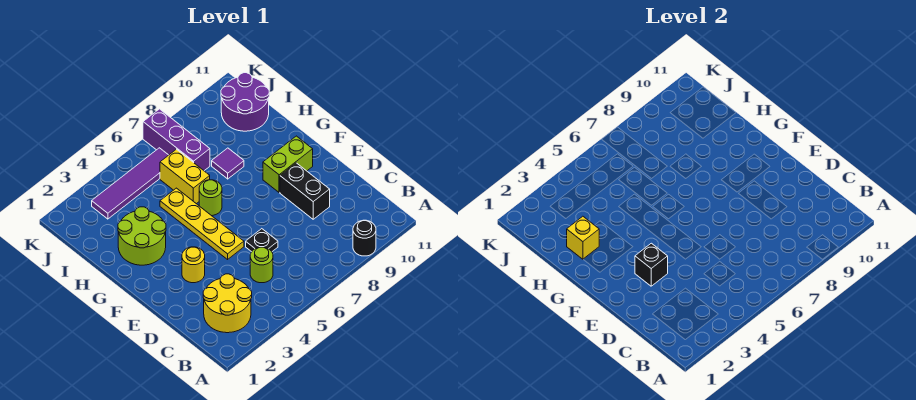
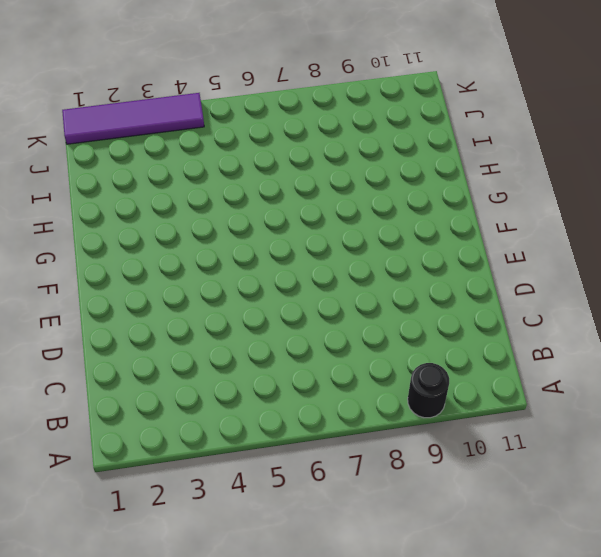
purple tile K1:K4 level 1 -> purple tile J3:J6 level 1
none -> yellow round brick B2:C3 level 1
none -> lime round brick C5 level 1
none -> black plate D6 level 1

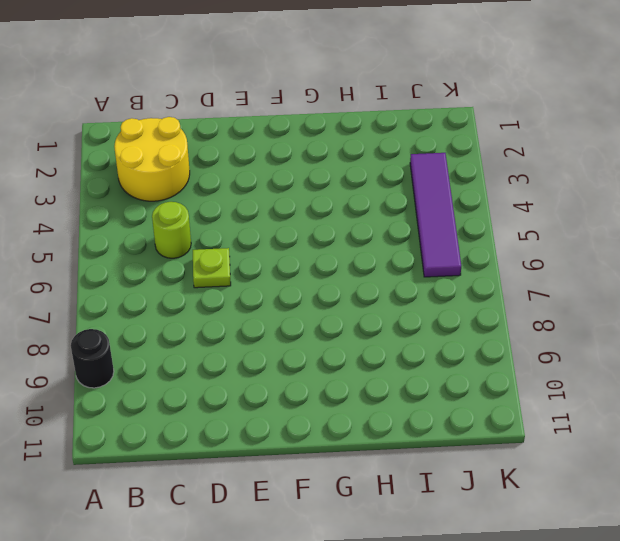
lime plate D6 level 1 -> black plate D6 level 1
none -> black brick D9:E9 level 1
none -> yellow round brick E3 level 1
none -> yellow plate E5:H5 level 1

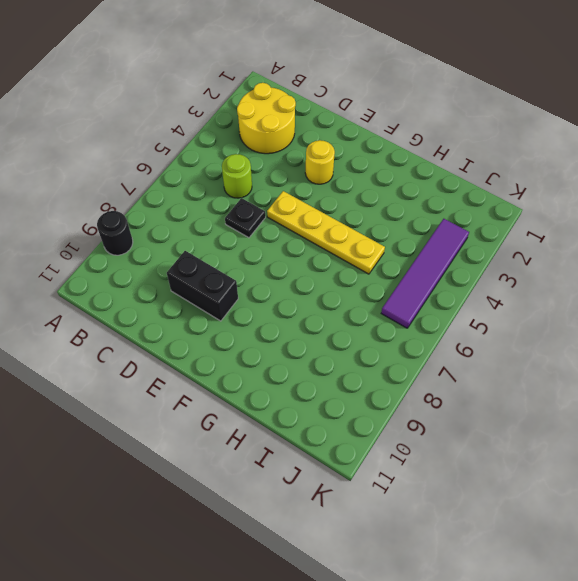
none -> lime brick F9:F10 level 1
none -> lime round brick G2:H3 level 1
none -> lime round brick G6 level 1

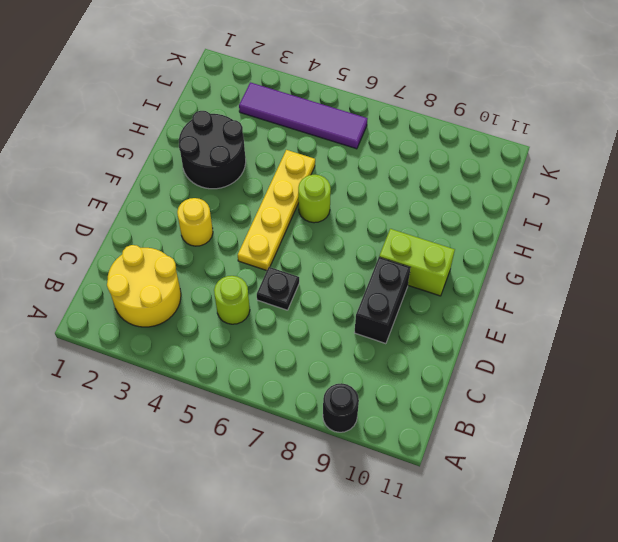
black round brick G2:H3 level 1 -> lime round brick G2:H3 level 1
none -> yellow brick H6:I6 level 1
none -> purple tile H8 level 1
none -> purple brick I7:K7 level 1

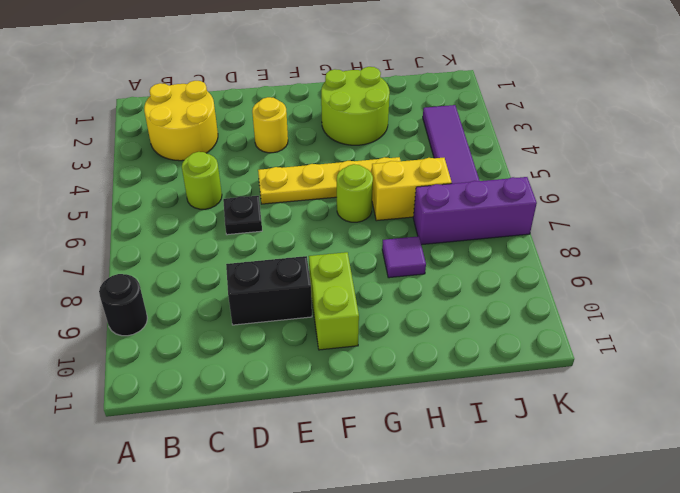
none -> purple round brick I10:J11 level 1
none -> black brick E3 level 2
none -> yellow brick H2 level 2

